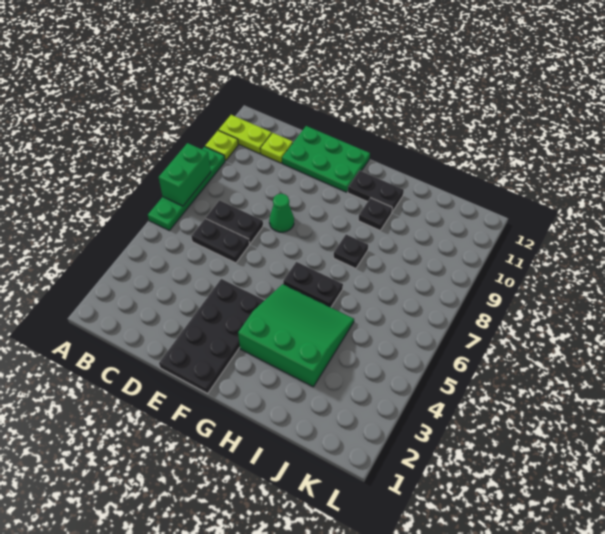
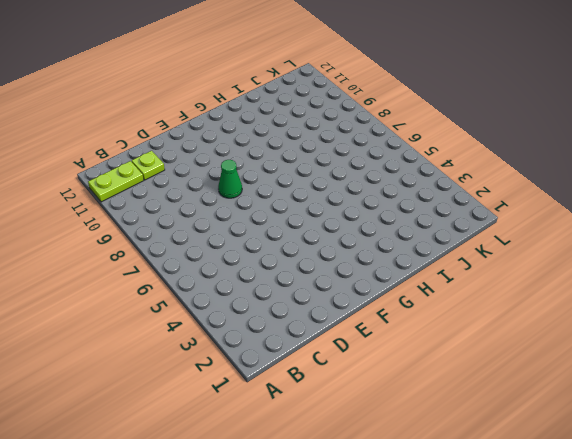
none -> green plate A6:A9 level 1
none -> lime plate A10 level 1
none -> black plate C6:D6 level 1

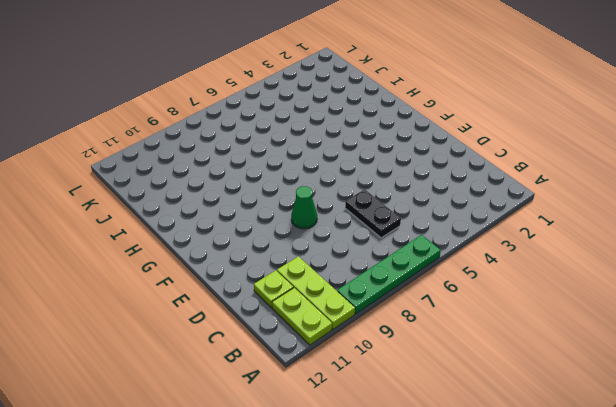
lime plate A10:C10 level 1 -> lime plate A10 level 1
none -> black plate C7:D7 level 1
none -> green plate D11:F12 level 1
none -> black plate E1:F4 level 1

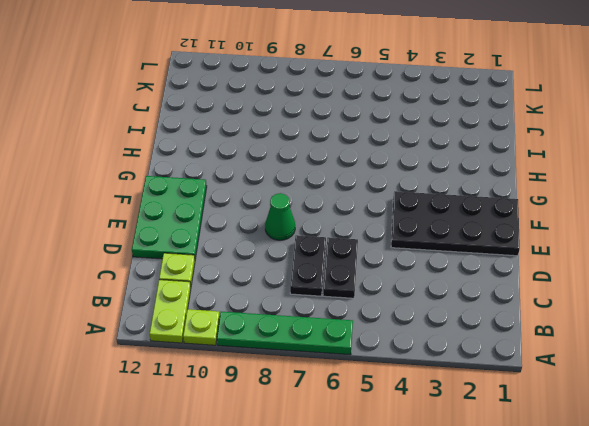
none -> green slope G3:I5 level 1 top 3
none -> black plate G6:H6 level 1
none -> black plate G11:H11 level 1

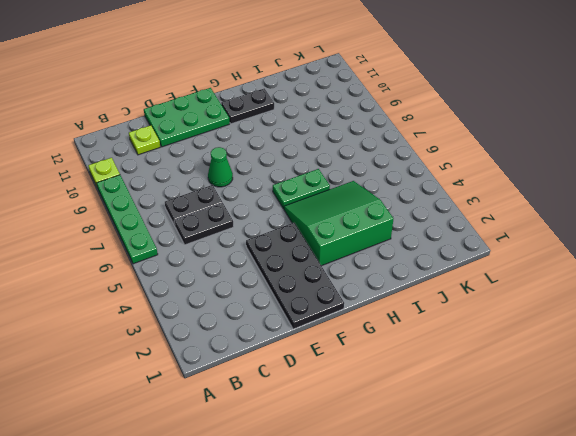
green plate G6:H6 level 1 -> black plate G6:H6 level 1
none -> lime plate A11:B11 level 1
none -> black plate H8 level 1
none -> black plate H10 level 1

